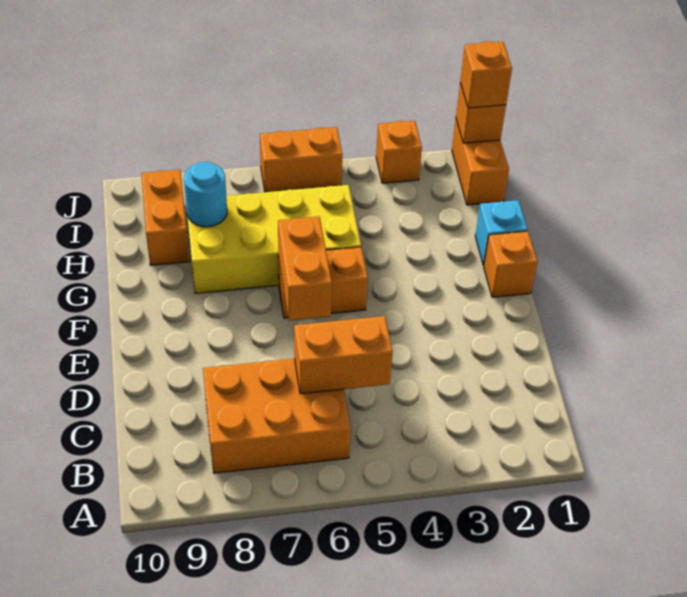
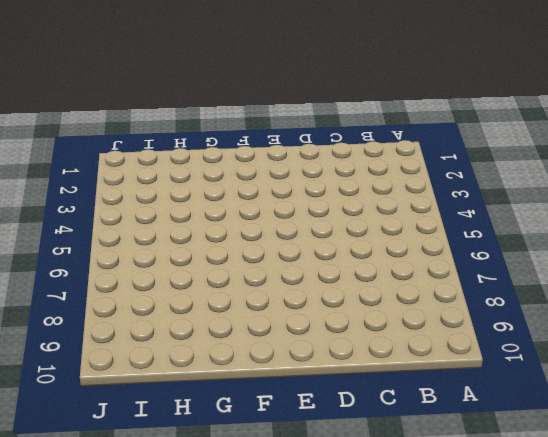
none -> orange brick B6:C8 level 1
none -> orange brick F1 level 1
none -> orange brick F5:F6 level 1

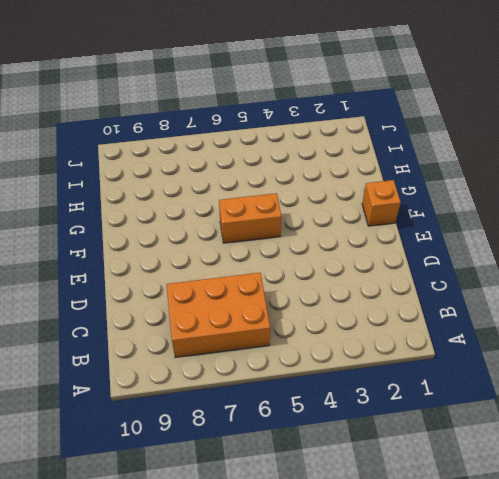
none -> cyan brick G1 level 1
none -> yellow brick G5:H8 level 1
none -> orange brick H9:I9 level 1

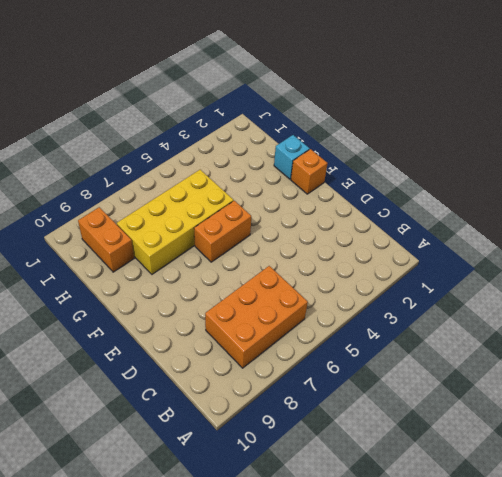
none -> orange brick I1:J1 level 1
none -> orange brick J3 level 1
none -> orange brick J5:J6 level 1

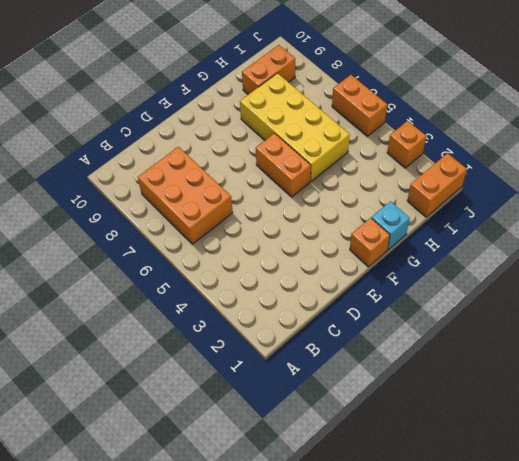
none -> orange brick C5:C6 level 2
none -> orange brick E6:F6 level 2
none -> cyan round brick H8 level 2

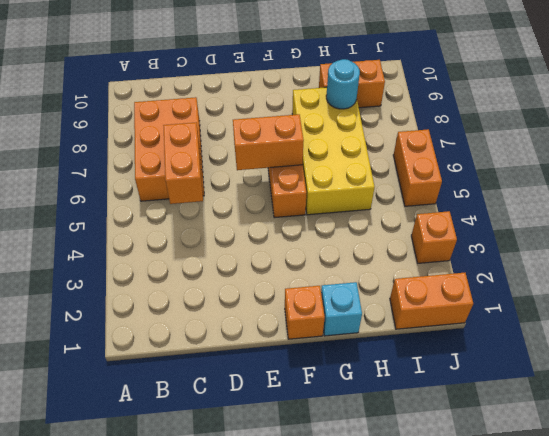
none -> orange brick J1 level 2
none -> orange brick J1 level 3

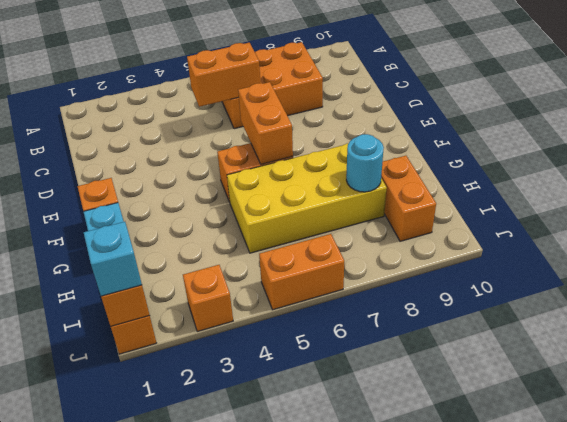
cyan brick J1 level 3 -> orange brick J1 level 3

